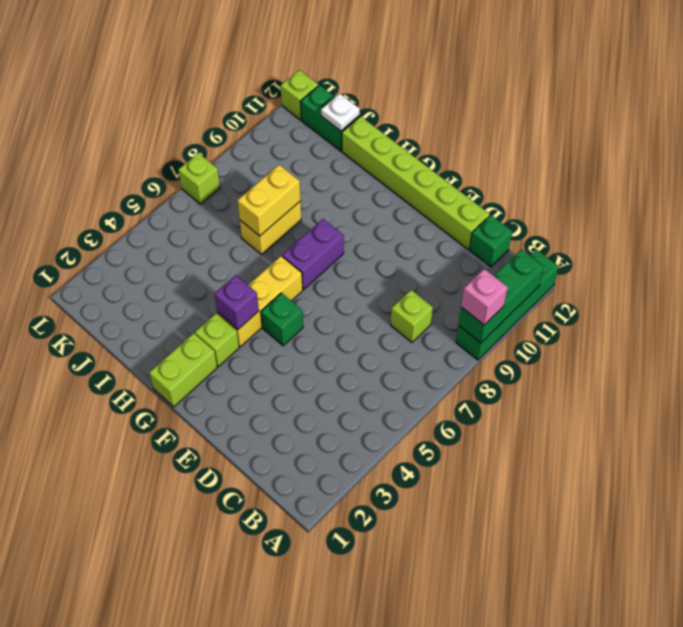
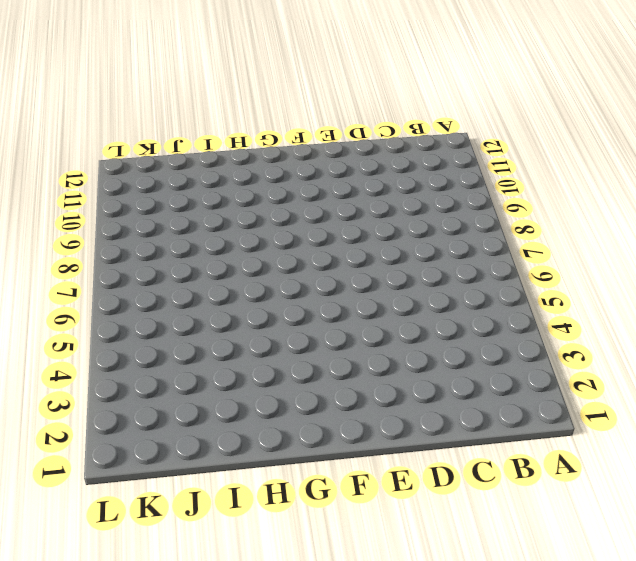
none -> green brick A9:A12 level 1
none -> lime brick C8 level 1
none -> green brick C12 level 1

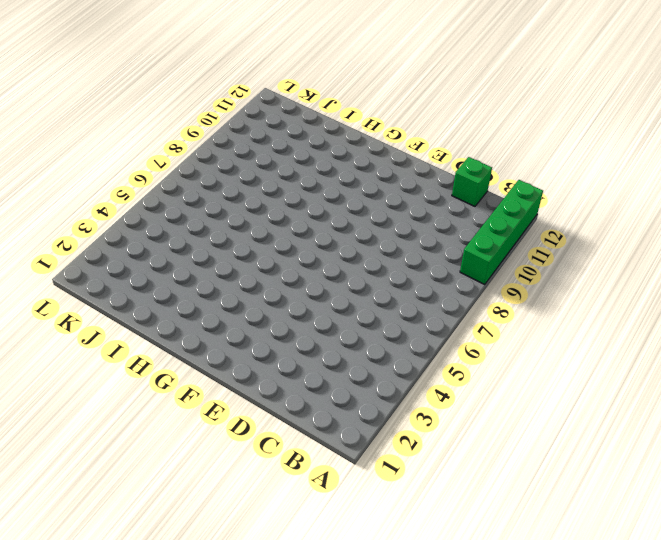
none -> lime brick C8 level 1
none -> lime brick D12:I12 level 1
none -> green brick F5 level 1

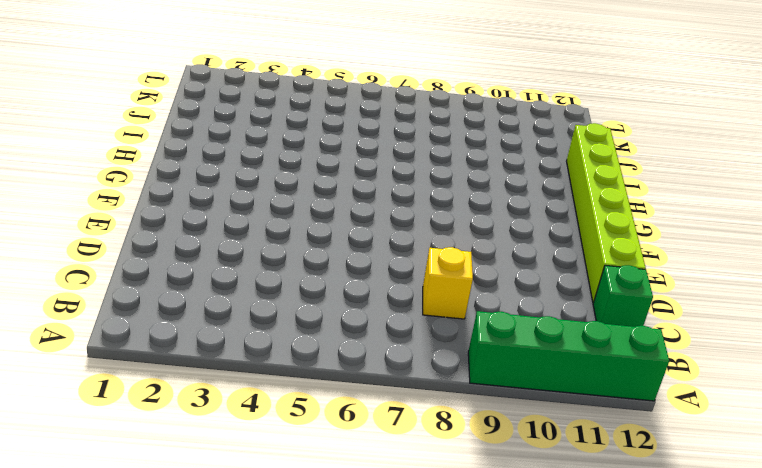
yellow brick C8 level 1 -> lime brick C8 level 1
none -> green brick F5 level 1
none -> lime brick G1:G2 level 1
none -> lime brick G3 level 1

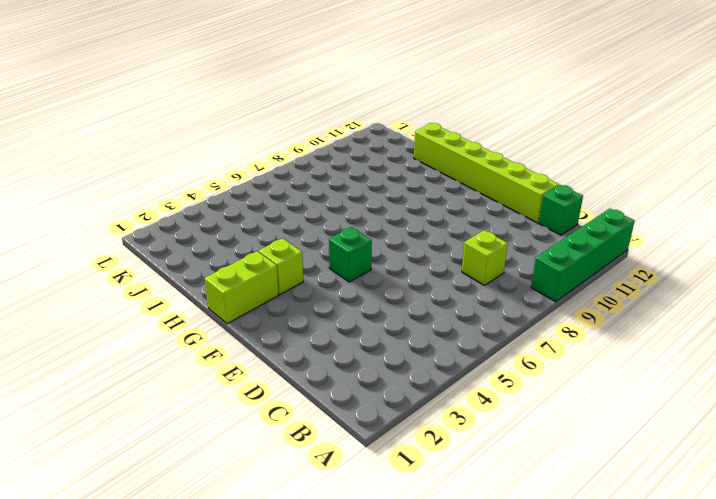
none -> yellow brick G4:G6 level 1
none -> purple brick G7:G8 level 1
none -> yellow brick I7:I8 level 1

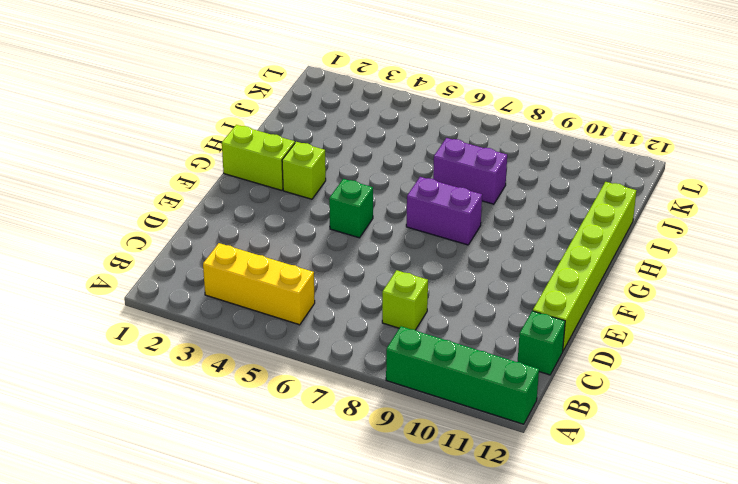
yellow brick B3:B5 level 1 -> yellow brick G4:G6 level 1
purple brick I7:I8 level 1 -> yellow brick I7:I8 level 1
none -> green brick J12:K12 level 1
none -> lime brick L7 level 1
none -> lime brick L12 level 1

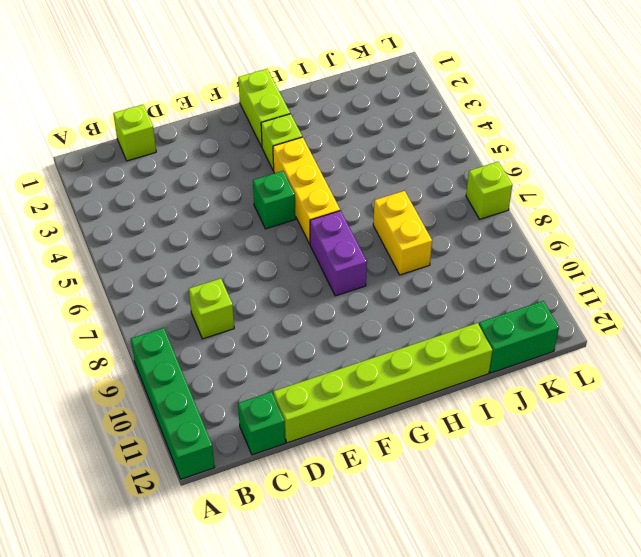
lime brick C1 level 1 -> lime brick L12 level 1
none -> green brick A9:A11 level 2
none -> purple brick G4 level 2
none -> yellow brick I7:I8 level 2

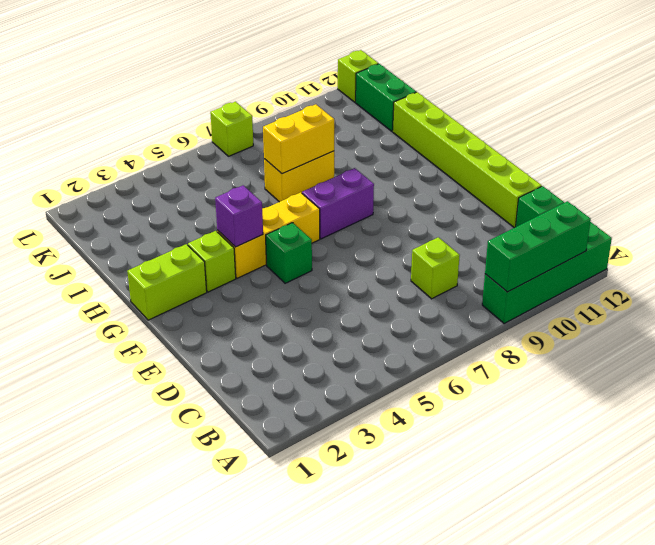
none -> white plate J12 level 2
none -> pink brick A9 level 3

